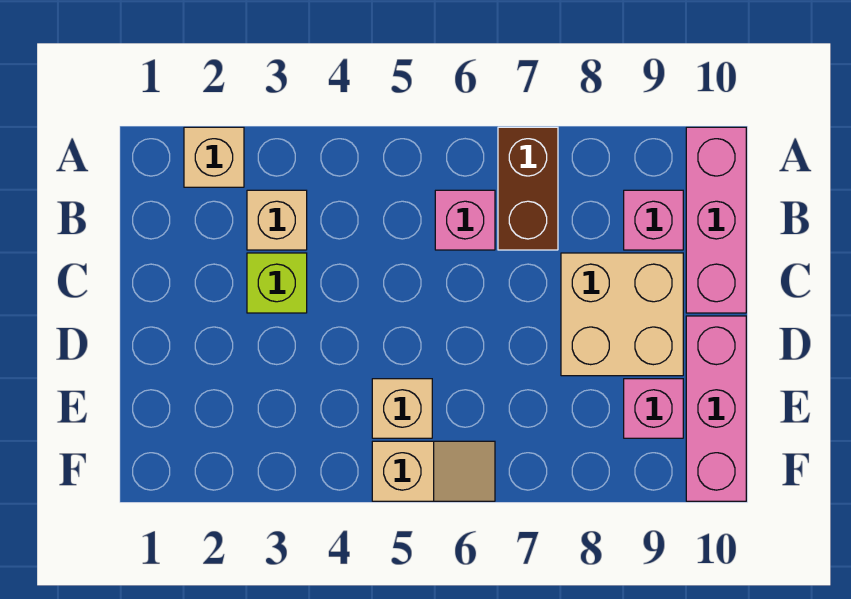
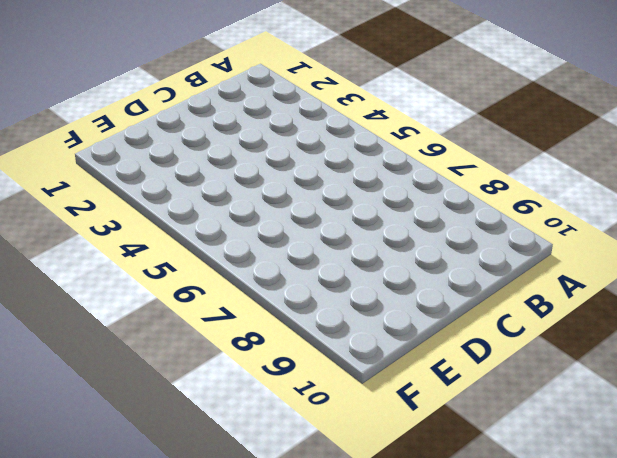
none -> tan brick A2 level 1
none -> brown brick A7:B7 level 1
none -> pink brick A10:C10 level 1

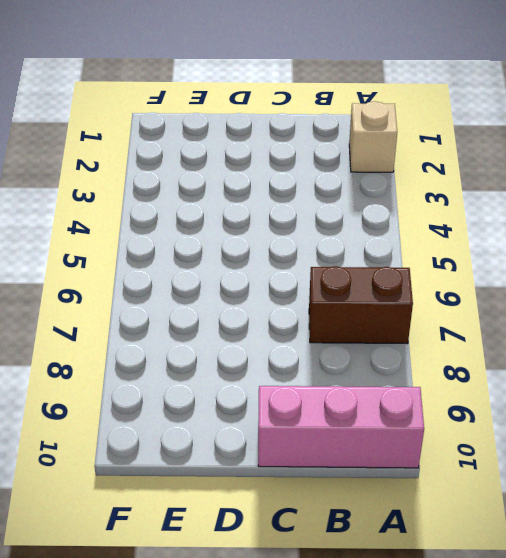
none -> tan brick B3 level 1
none -> pink brick B6 level 1
none -> pink brick B9 level 1

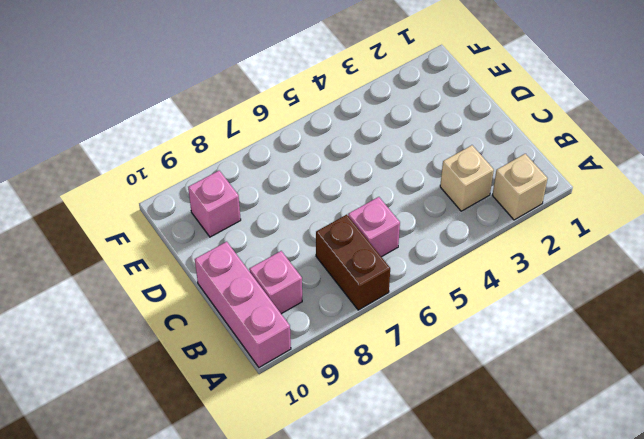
none -> lime brick C3 level 1
none -> tan brick C8:D9 level 1
none -> pink brick D10:F10 level 1

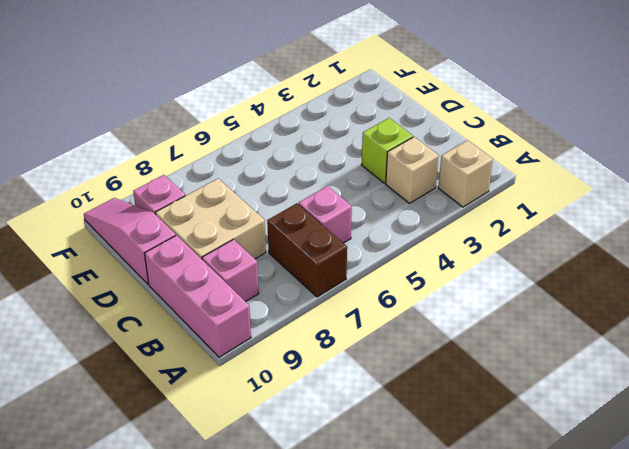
pink slope D10:F10 level 1 top D -> pink brick D10:F10 level 1
none -> tan brick E5 level 1
none -> tan slope F5:F6 level 1 top 5

